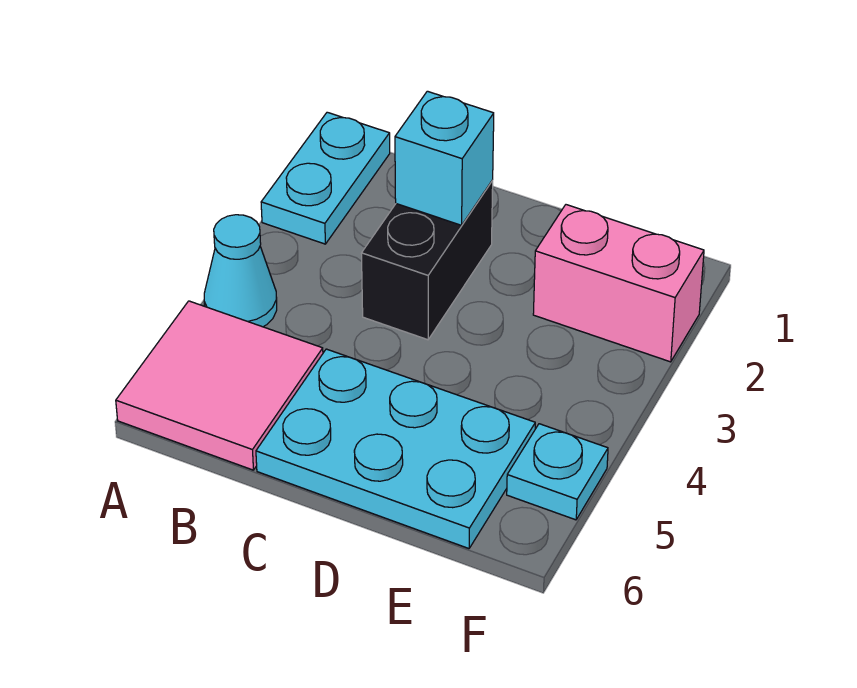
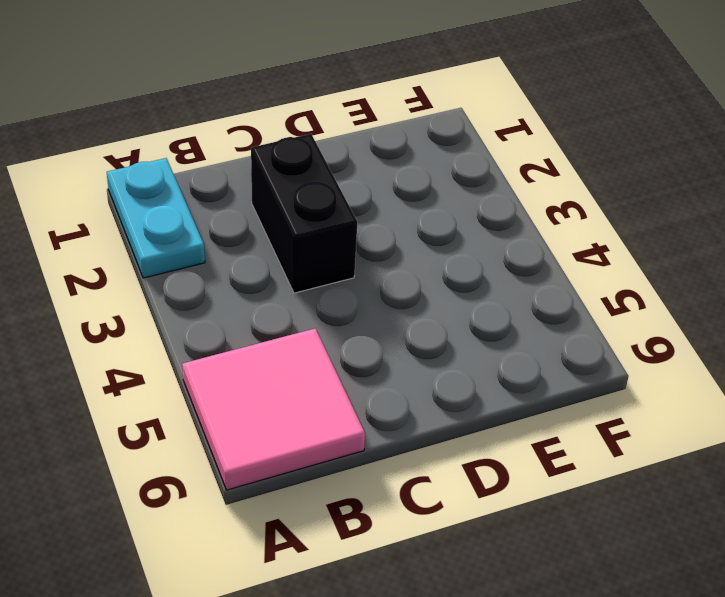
none -> cyan cone A4 level 1
none -> cyan plate C5:E6 level 1

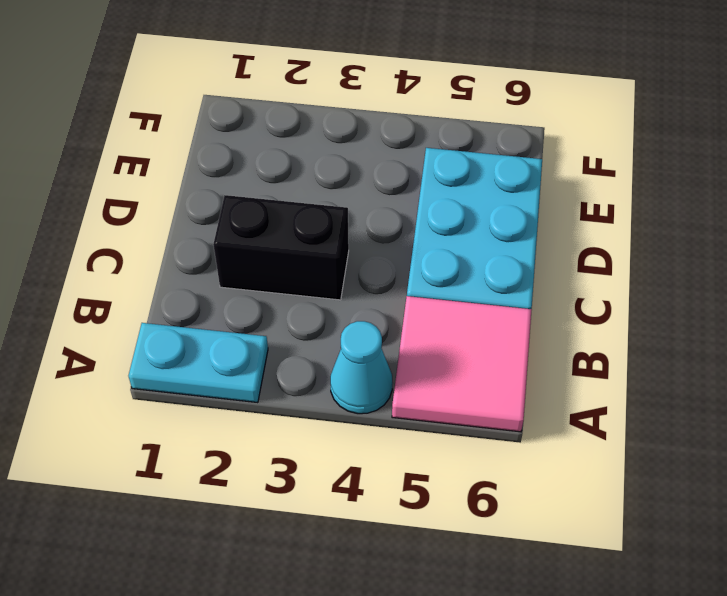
none -> pink brick E2:F2 level 1
none -> cyan plate F5 level 1

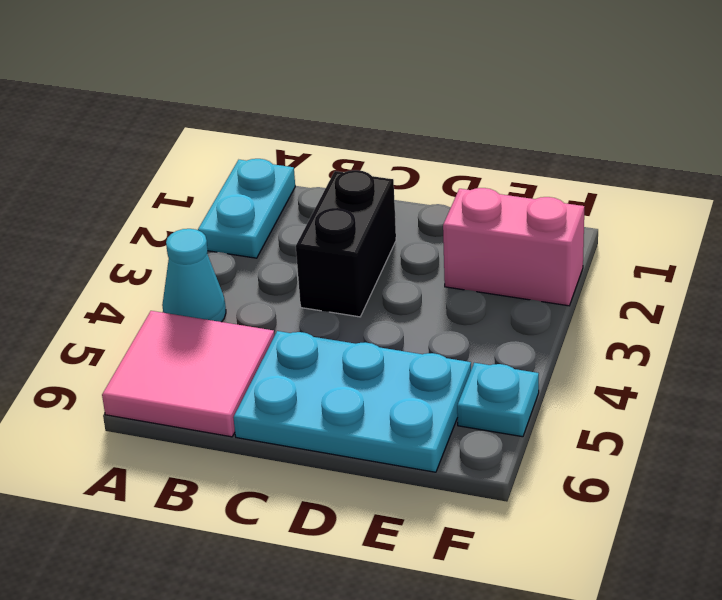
none -> cyan brick C2 level 2

